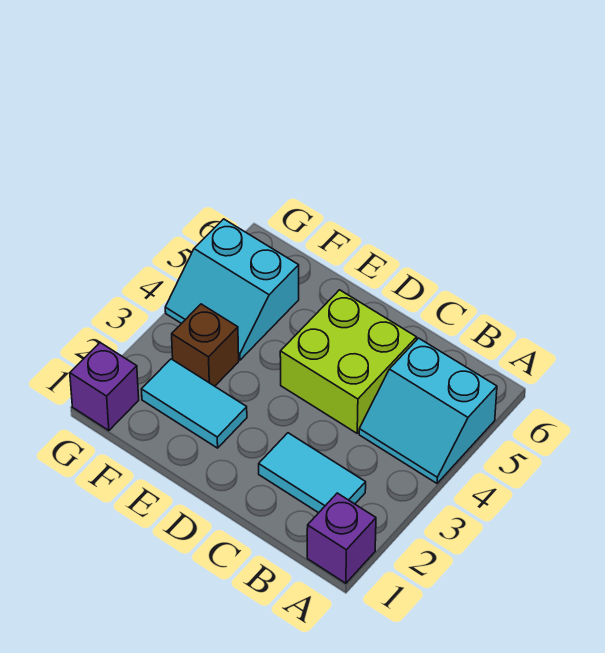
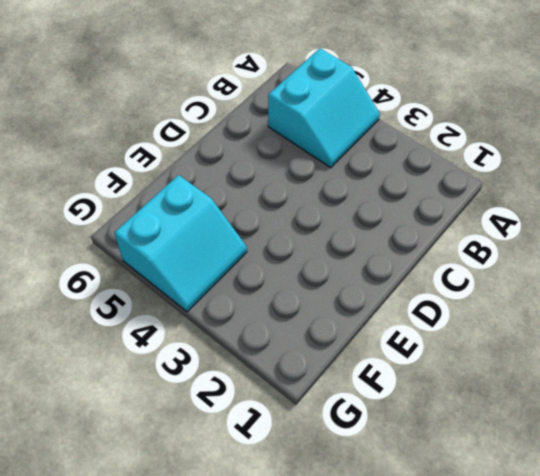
none -> purple brick A1 level 1
none -> cyan tile B2:C2 level 1

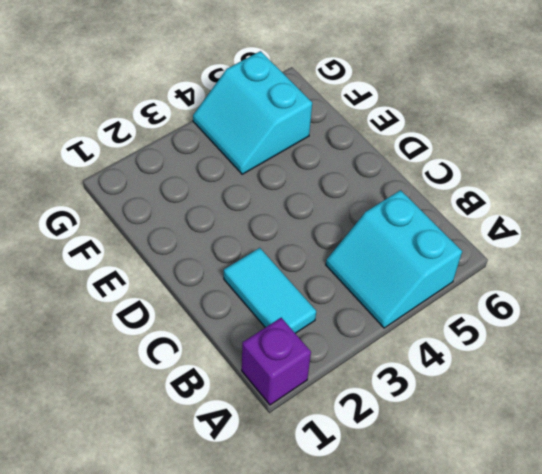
none -> lime brick C4:D5 level 1
none -> cyan tile E2:F2 level 1

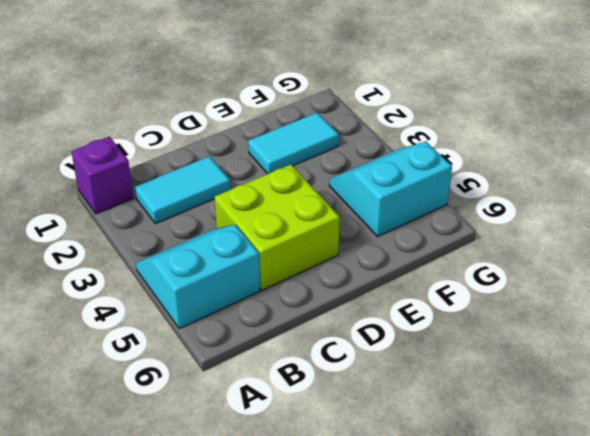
none -> brown brick F3 level 1
none -> purple brick G1 level 1

